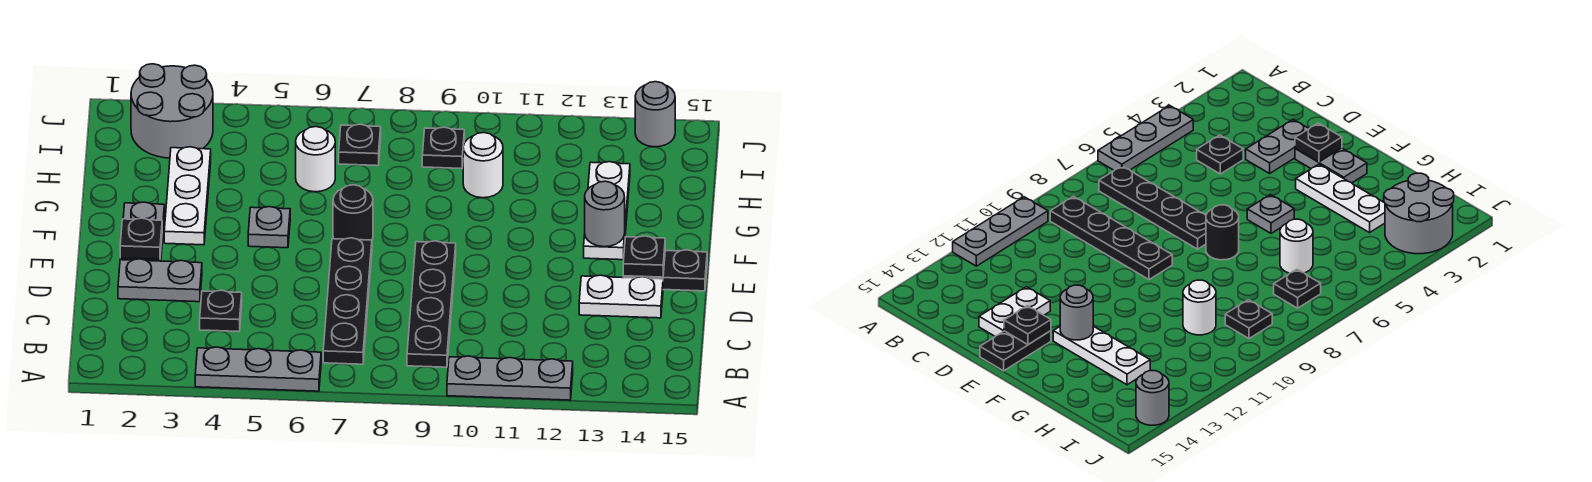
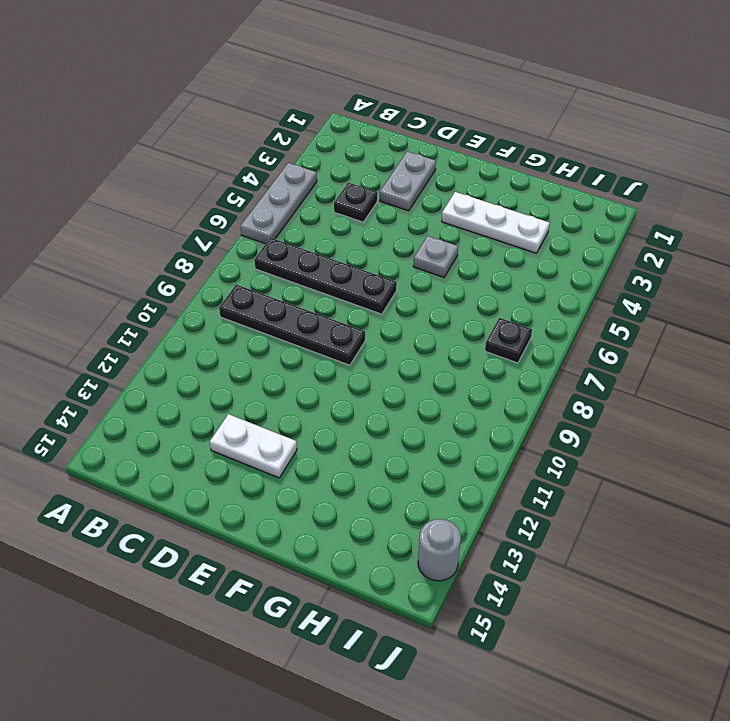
white plate D13:E13 level 1 -> white plate D13:D14 level 1
none -> grey plate A10:A12 level 1
none -> grey plate E2:F2 level 1
none -> black plate E14:E15 level 1

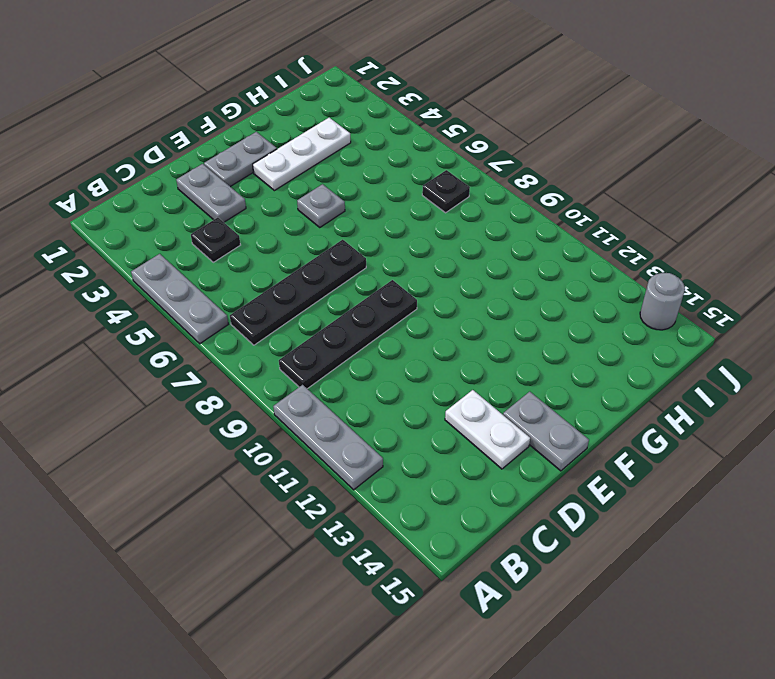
grey plate E14:E15 level 1 -> black plate E14:E15 level 1
none -> black round brick F7 level 1
none -> white plate F13:H13 level 1
none -> white round brick H6 level 1

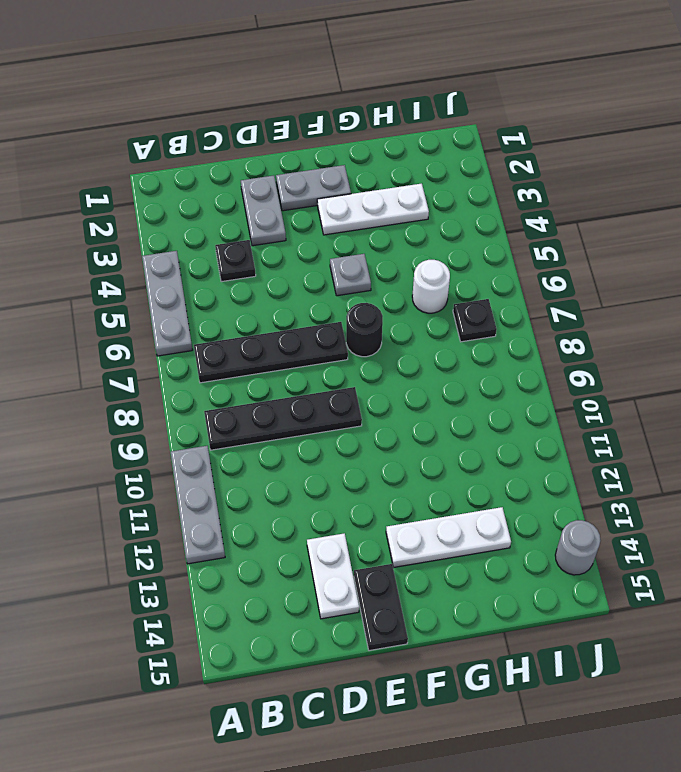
none -> white round brick H10 level 1
none -> grey round brick I2:J3 level 1
none -> black plate I9 level 1

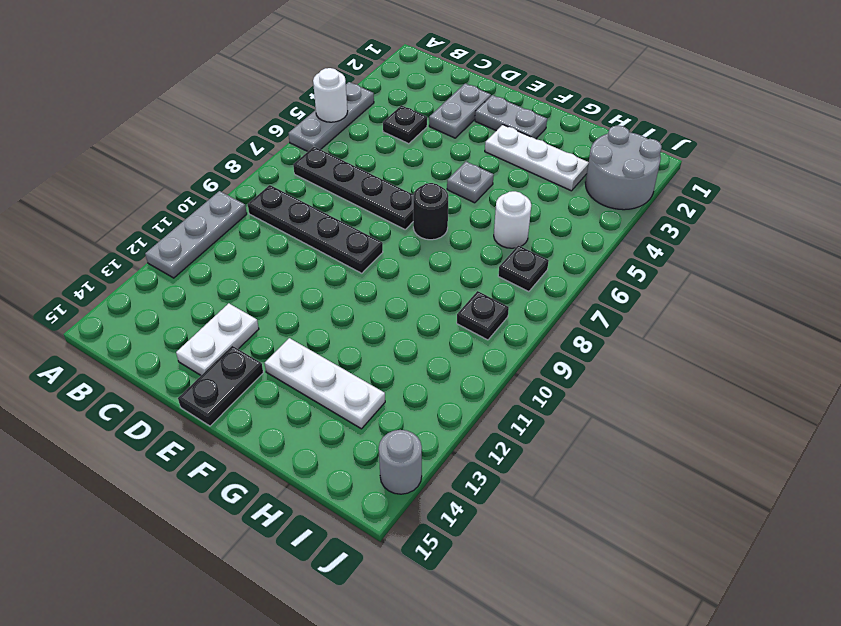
white round brick A5 level 2 -> white round brick H10 level 1
none -> black plate E2 level 2
none -> black plate E14 level 2
none -> grey round brick F13 level 2

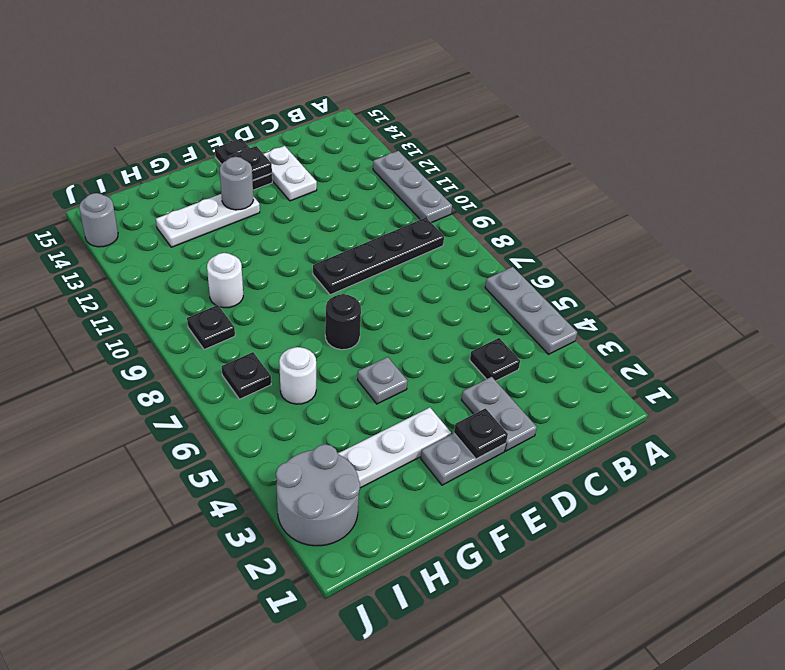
none -> black plate B7:E7 level 1

